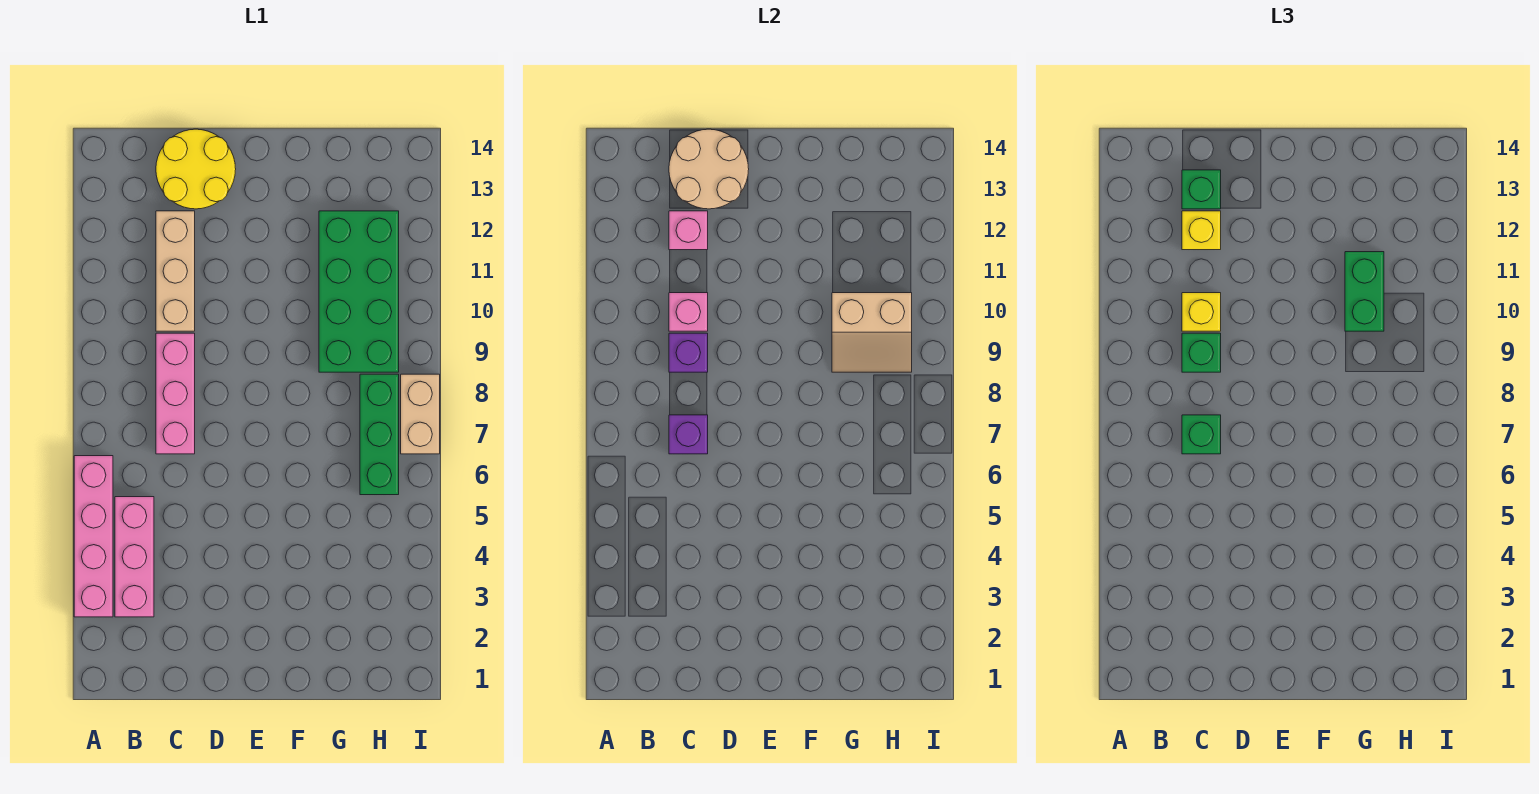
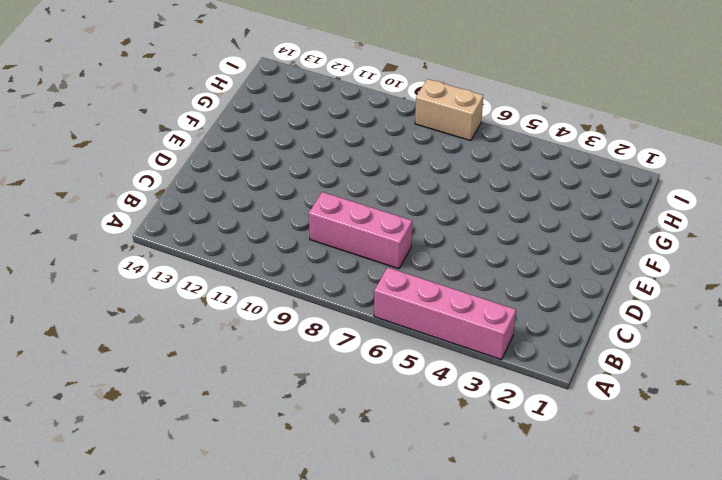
none -> pink brick B3:B5 level 1
none -> tan brick C10:C12 level 1
none -> yellow round brick C13:D14 level 1

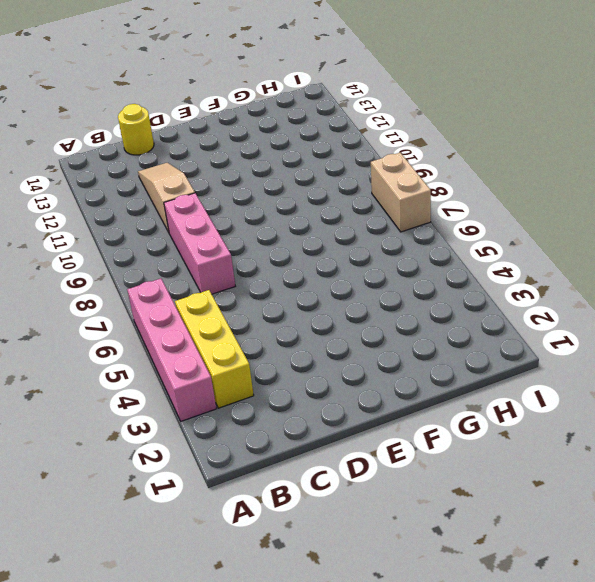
yellow brick B3:B5 level 1 -> pink brick B3:B5 level 1
tan slope C10:C12 level 1 top 10 -> tan brick C10:C12 level 1
yellow round brick C14 level 1 -> yellow round brick C13:D14 level 1
none -> green brick G9:H12 level 1
none -> green brick H6:H8 level 1
none -> purple brick C7 level 2

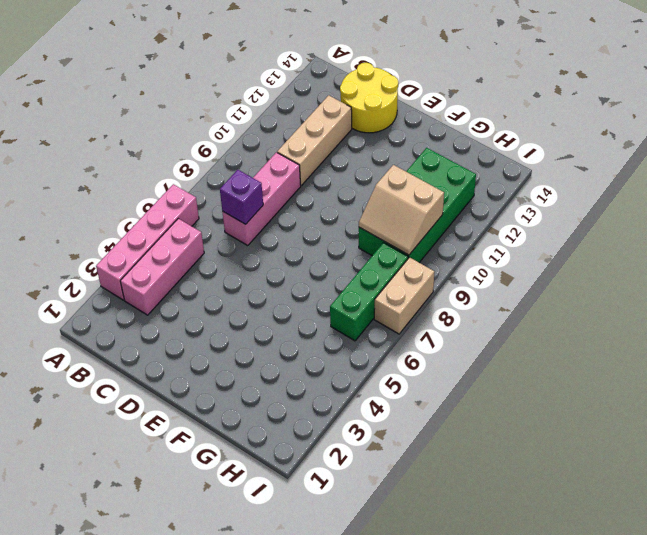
none -> purple brick C9 level 2
none -> pink brick C10 level 2
none -> pink brick C12 level 2

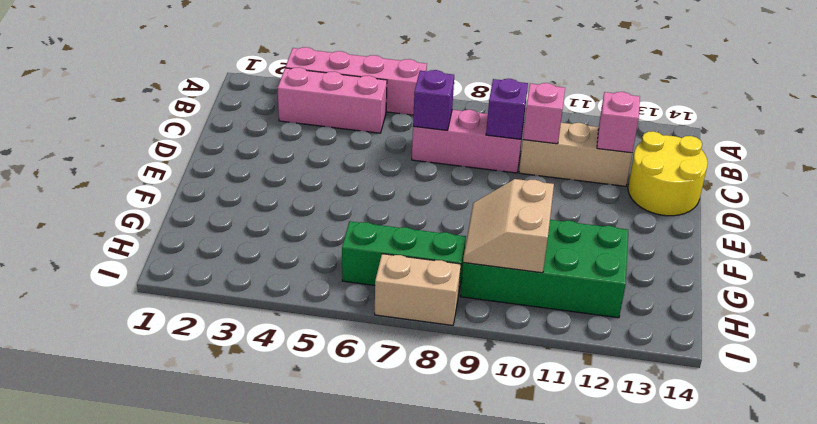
none -> tan round brick C13:D14 level 2
none -> green brick C7 level 3
none -> green brick C9 level 3

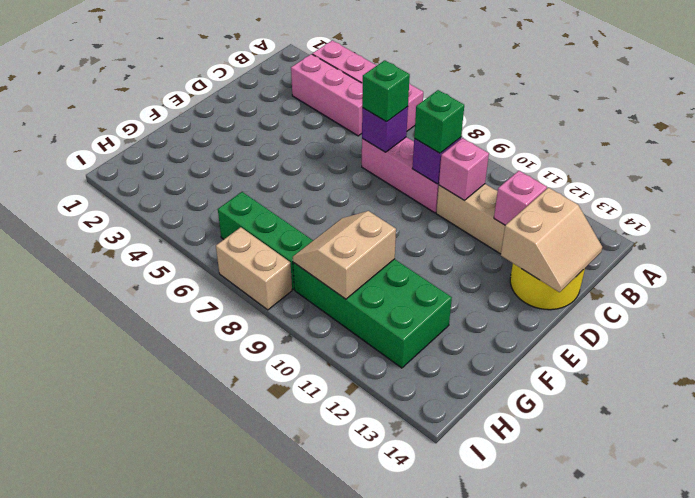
tan slope C13:D14 level 2 top 13 -> tan round brick C13:D14 level 2
none -> yellow brick C10 level 3
none -> yellow brick C12 level 3
none -> green brick C13 level 3

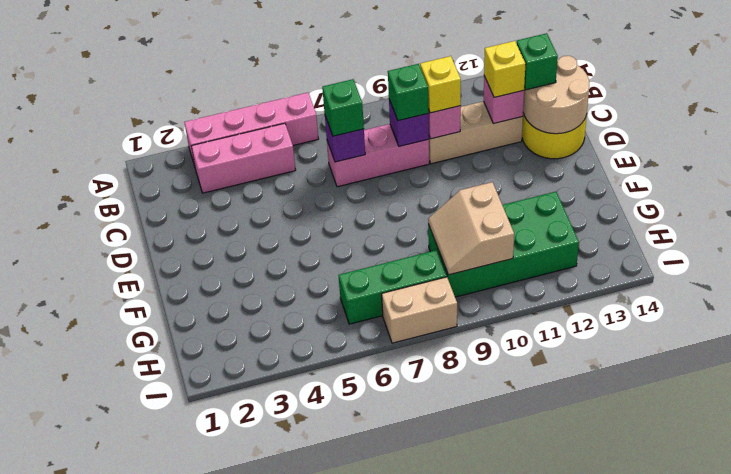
none -> green brick G10:G11 level 3

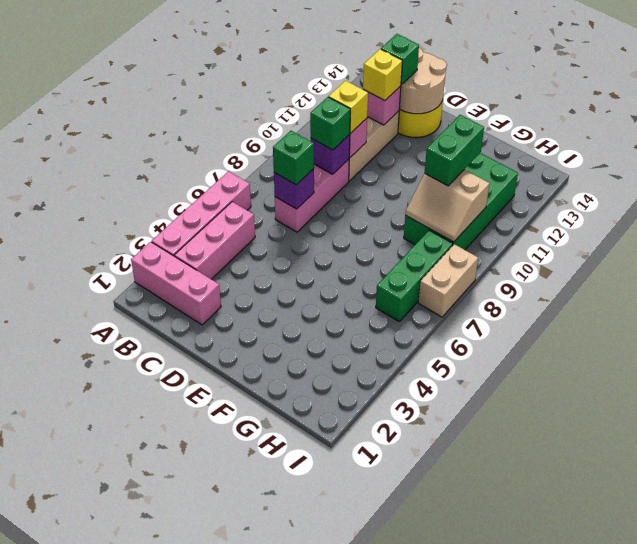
pink brick A2:C2 level 1 -> none

